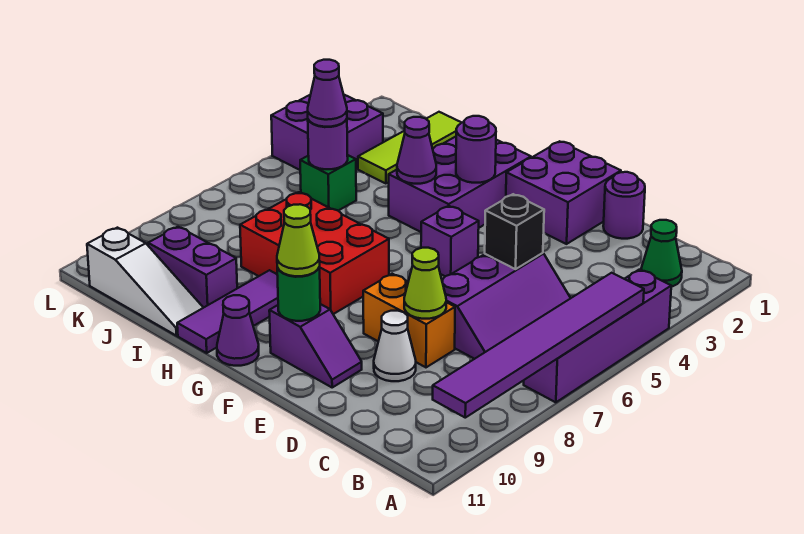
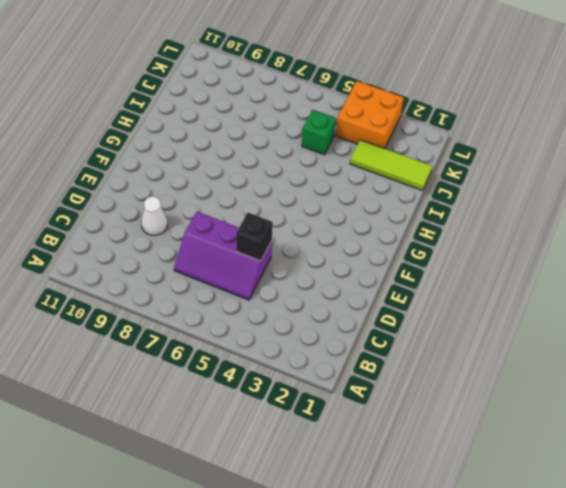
orange brick K3:L4 level 1 -> purple brick K3:L4 level 1
none -> purple brick A4:A7 level 1
none -> green cone B2 level 1
none -> purple round brick D1 level 1

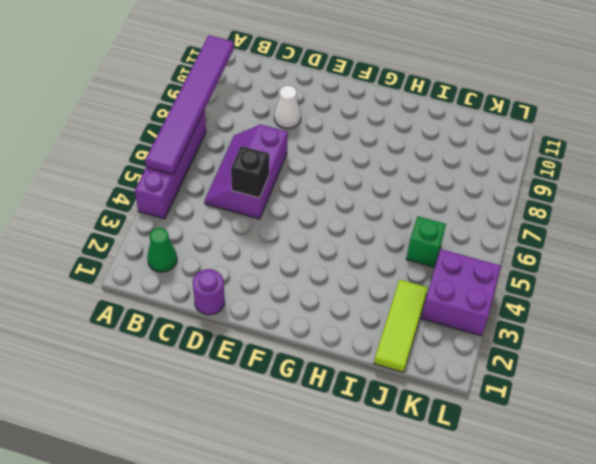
none -> orange brick D8:E8 level 1
none -> purple brick E1:F2 level 1
none -> purple slope E10:F10 level 1 top F

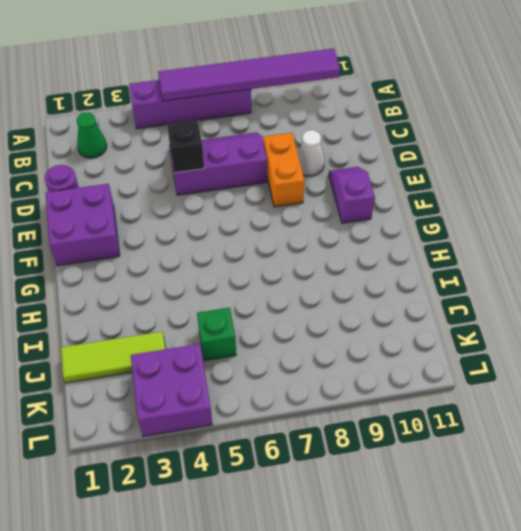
none -> purple brick F5 level 1
none -> purple brick G2:H4 level 1
none -> red brick G7:I8 level 1

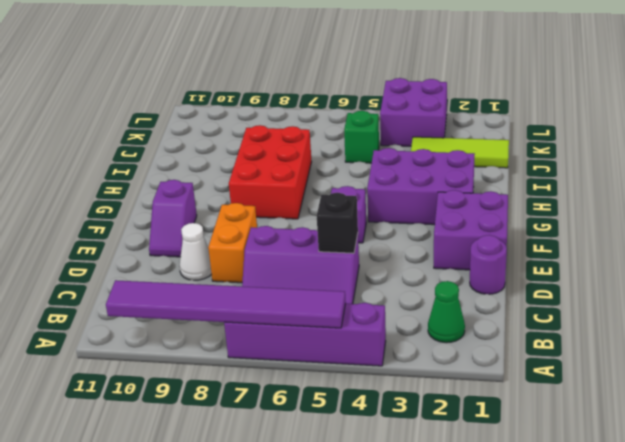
none -> purple cone G11 level 1
none -> purple tile H9:H11 level 1
none -> purple brick I10:J10 level 1

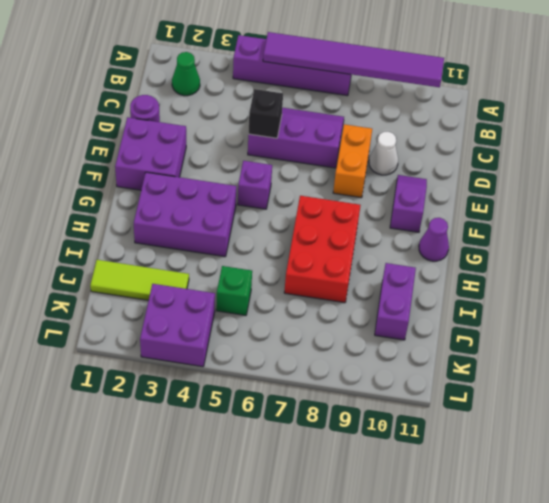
none -> purple tile H9:H11 level 1
none -> white slope I11:K11 level 1 top K
none -> lime cone D8 level 2

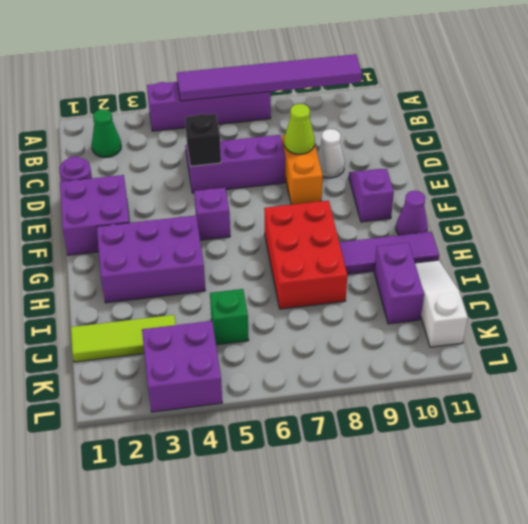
none -> green round brick F10 level 2
none -> purple round brick G3 level 2
none -> purple cone H4 level 2

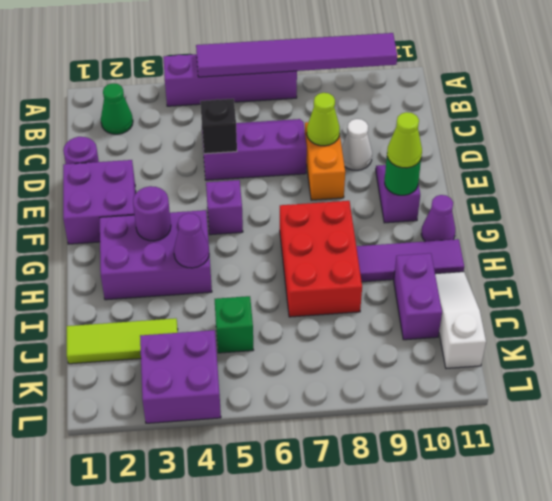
none -> purple round brick J5 level 2
none -> purple cone J5 level 3

